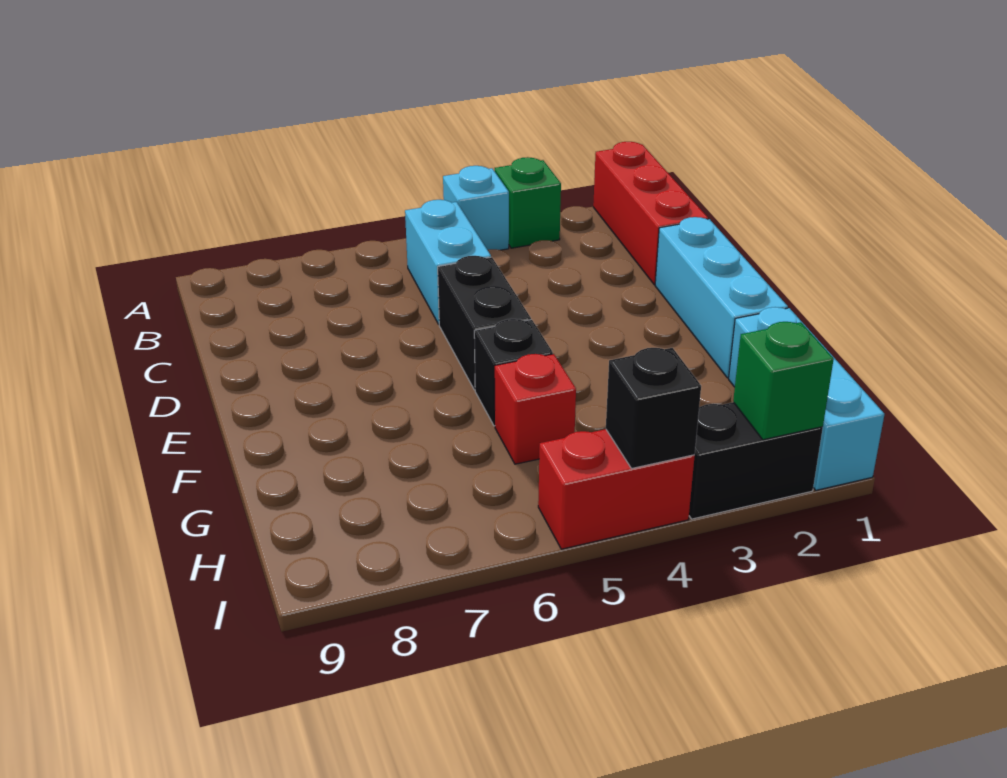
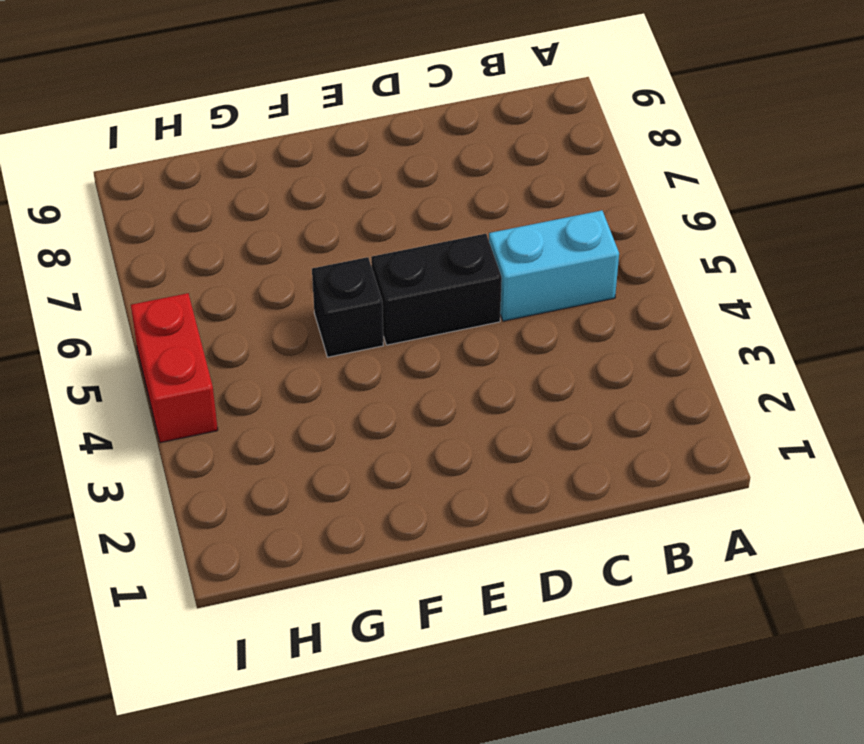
none -> red brick A1:C1 level 1
none -> green brick A3 level 1
none -> cyan brick A4 level 1

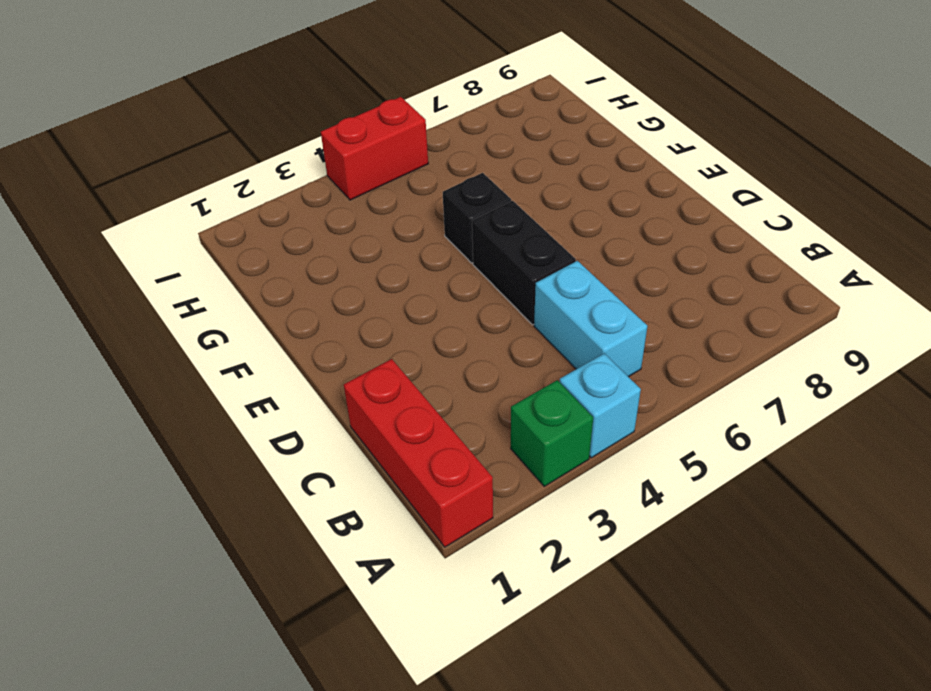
none -> cyan brick D1:F1 level 1
none -> cyan brick G1:I1 level 1
none -> red brick G5 level 1

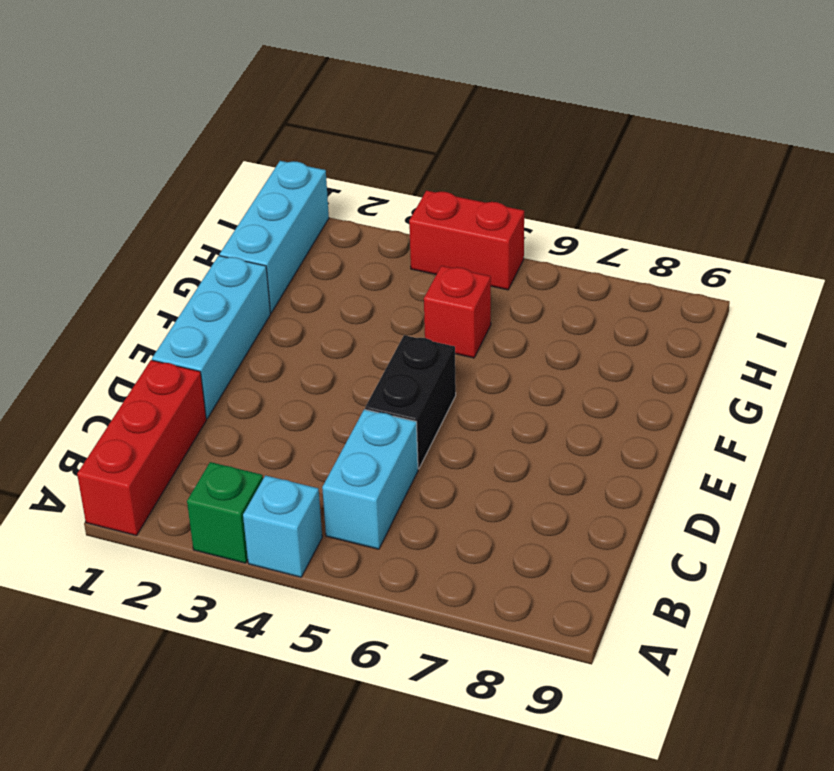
none -> black brick F5 level 1
none -> black brick I2:I3 level 1
none -> green brick I2 level 2

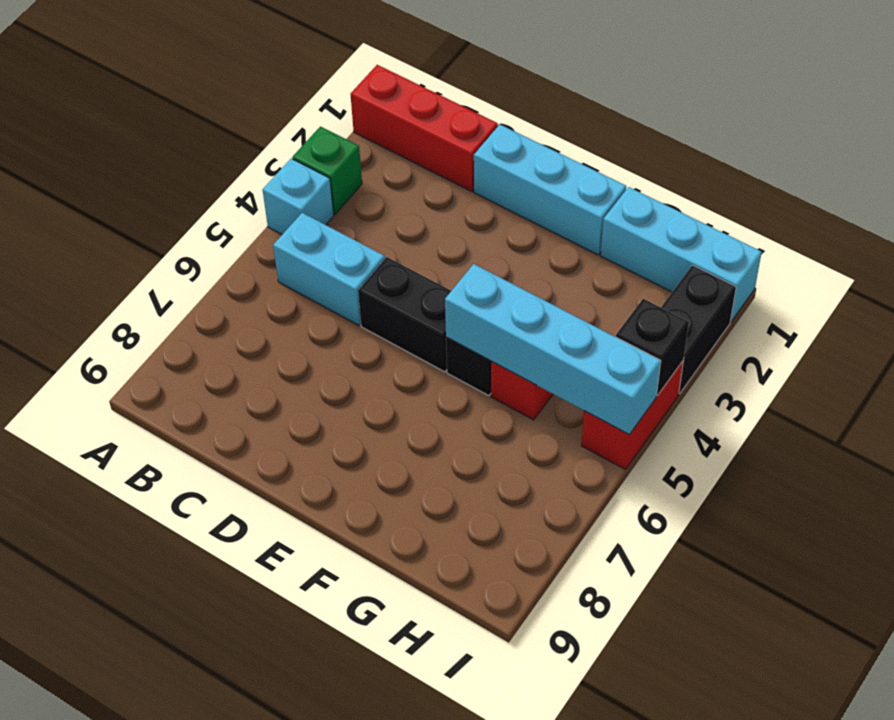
cyan brick F5:I5 level 2 -> none
none -> green brick I2 level 2

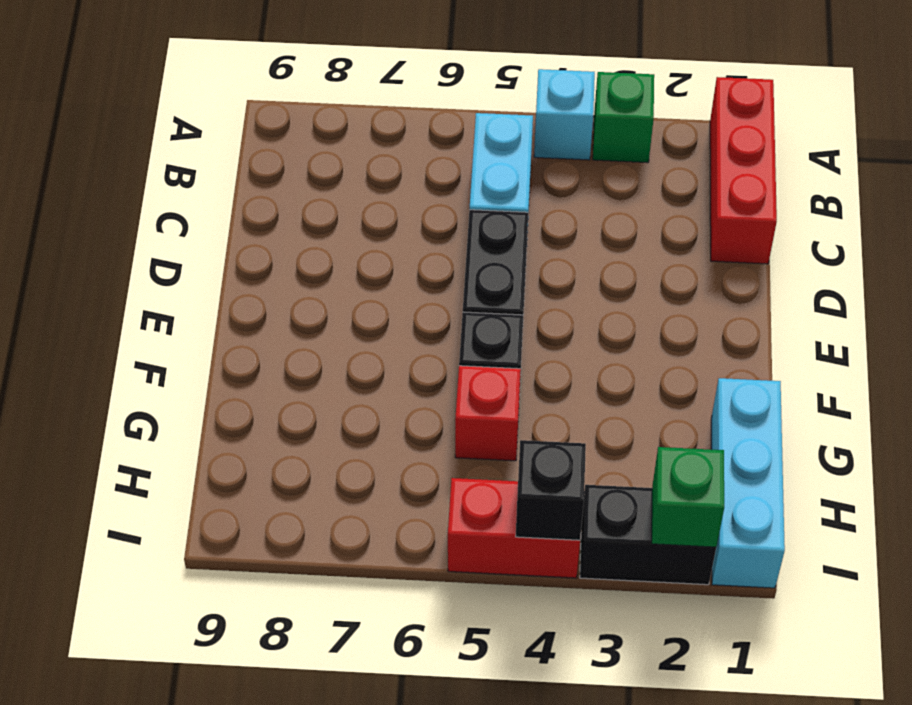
none -> cyan brick D1:F1 level 1

